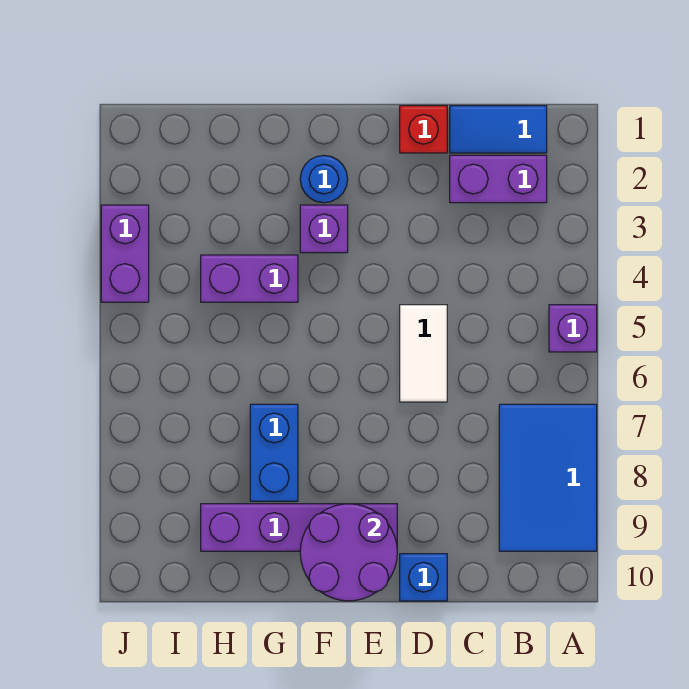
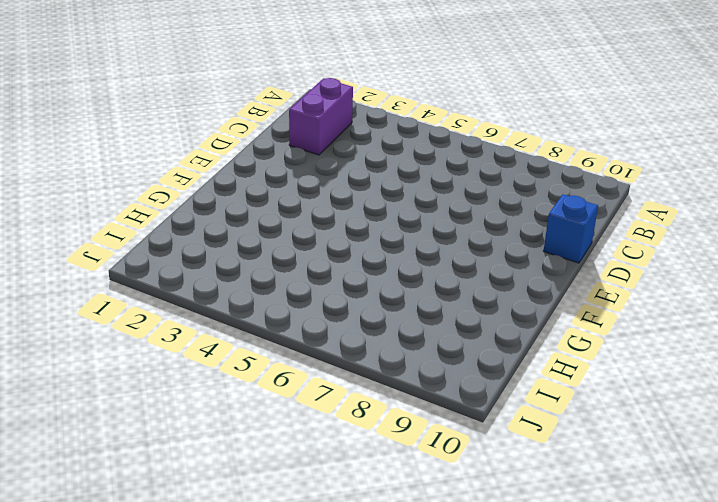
none -> purple brick A5 level 1
none -> blue tile A7:B9 level 1
none -> blue tile B1:C1 level 1

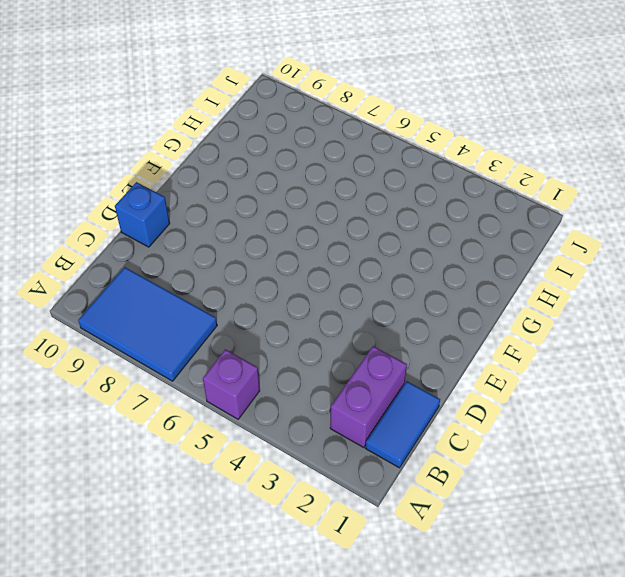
none -> red brick D1 level 1
none -> white tile D5:D6 level 1
none -> purple brick E9:H9 level 1

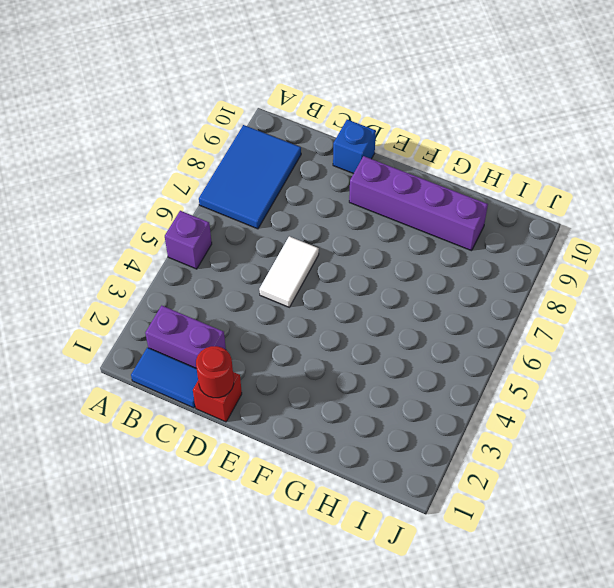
red round brick D1 level 2 -> none
none -> blue round brick F2 level 1
none -> purple brick F3 level 1
none -> purple brick G4:H4 level 1

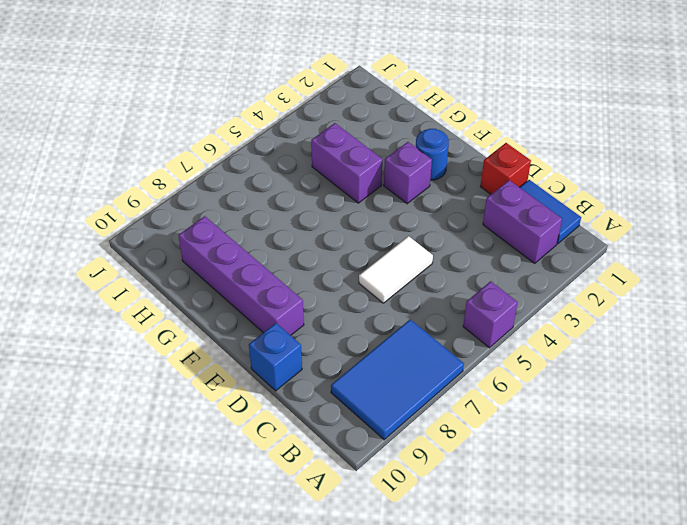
none -> blue brick G7:G8 level 1
none -> purple brick J3:J4 level 1
none -> purple round brick E9:F10 level 2

